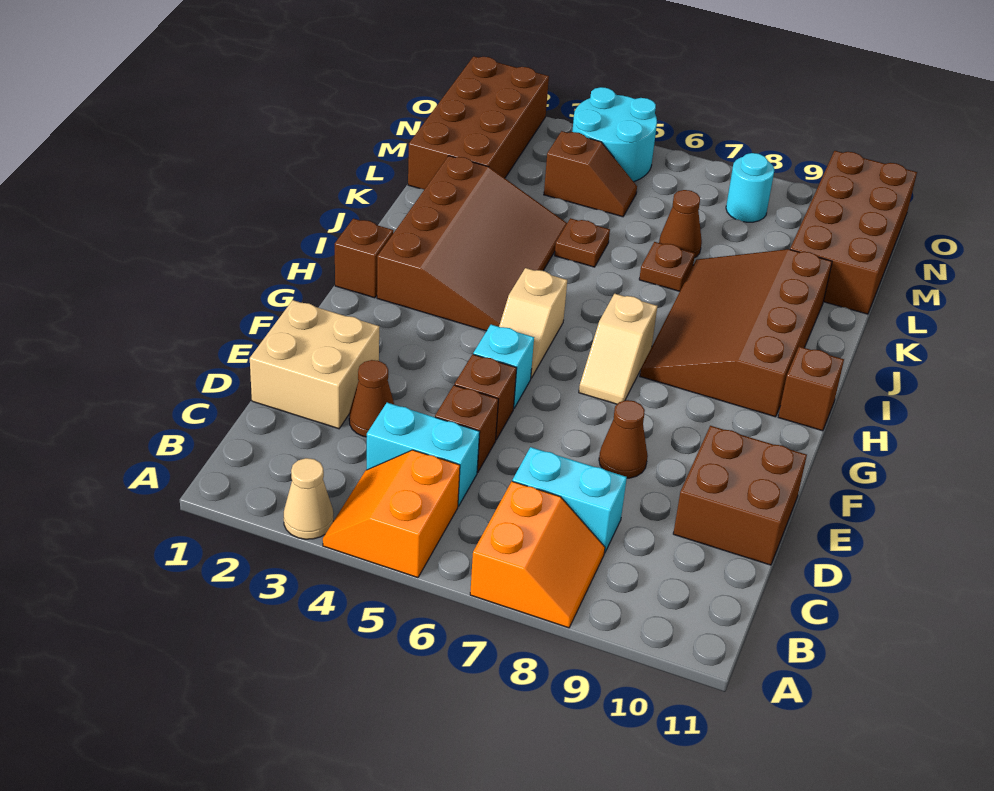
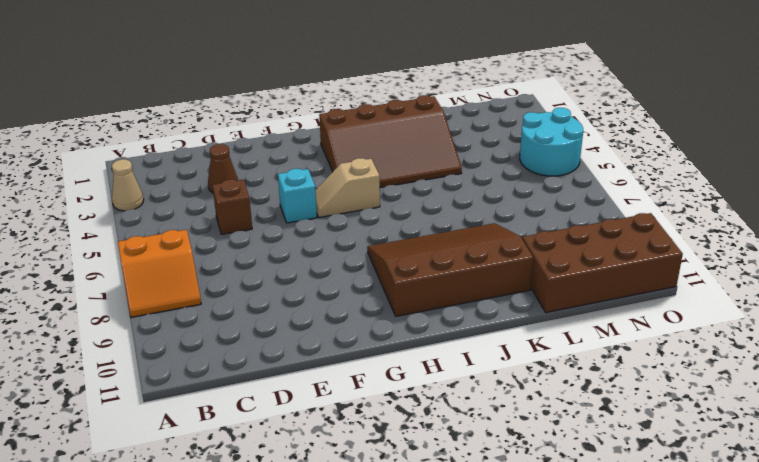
none -> orange slope A4:B5 level 1 top 5
none -> cyan brick C4:C5 level 1
none -> cyan brick C7:C8 level 1

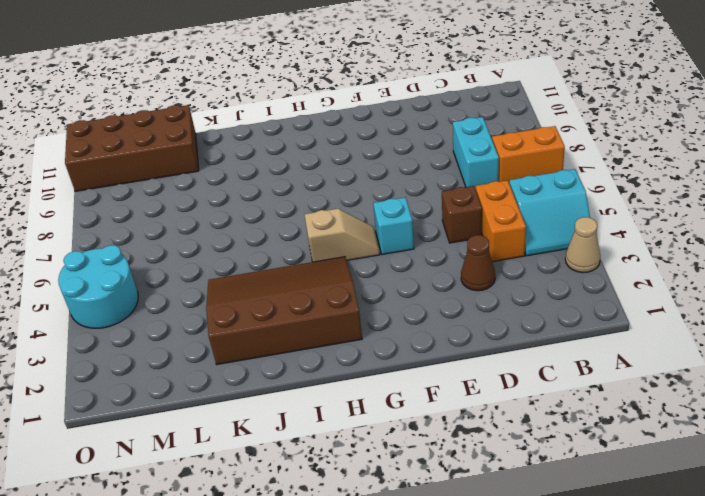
cyan slope A4:B5 level 1 top 5 -> orange slope A4:B5 level 1 top 5
orange brick C4:C5 level 1 -> cyan brick C4:C5 level 1
none -> tan brick D1:E2 level 1
none -> brown brick D10:E11 level 1
none -> brown brick E5 level 1

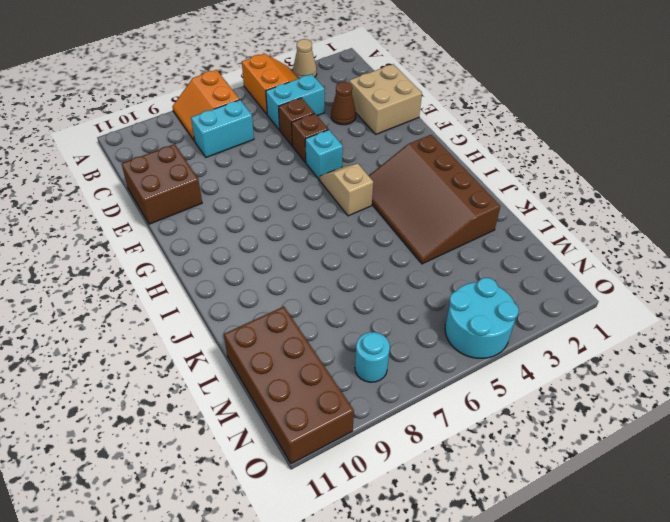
none -> brown cone E8 level 1
none -> tan slope G7:H7 level 1 top H
none -> brown brick H1 level 1

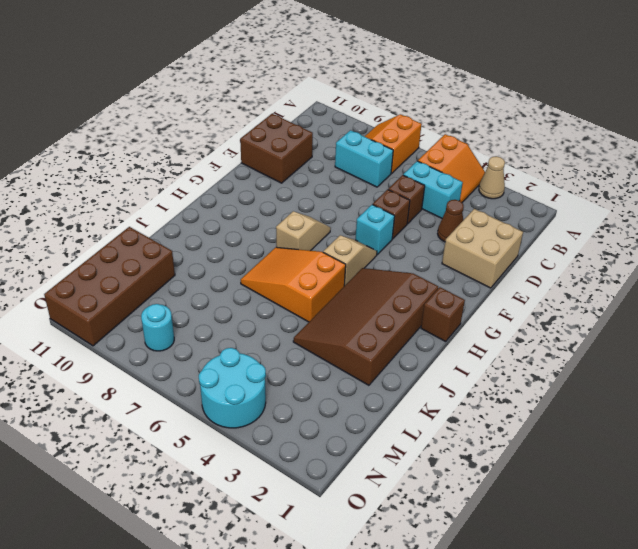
orange slope I5:J7 level 1 top 5 -> none
none -> brown cone E8 level 1
none -> brown slope H8:K10 level 1 top 10
none -> brown brick H11 level 1

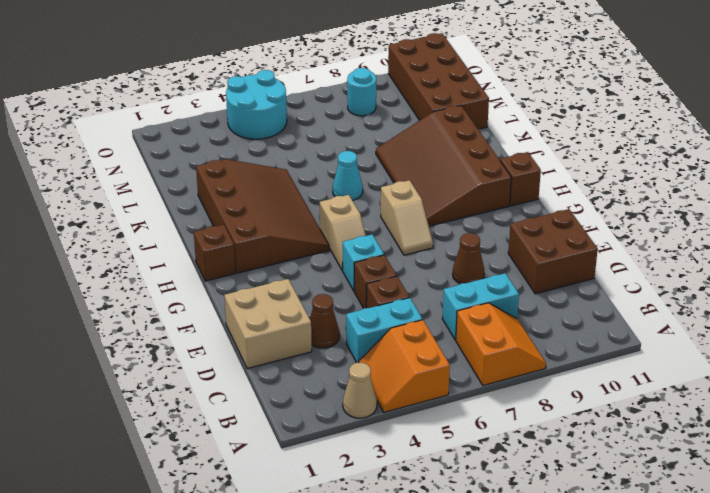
cyan cone J6 level 1 -> none
none -> brown plate K5 level 1
none -> brown plate K7 level 1
none -> brown brick L1:O2 level 1

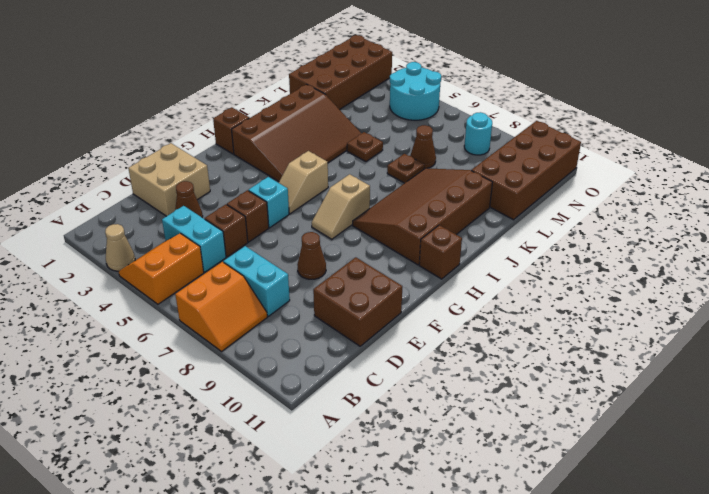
none -> brown slope M4:M5 level 1 top 4

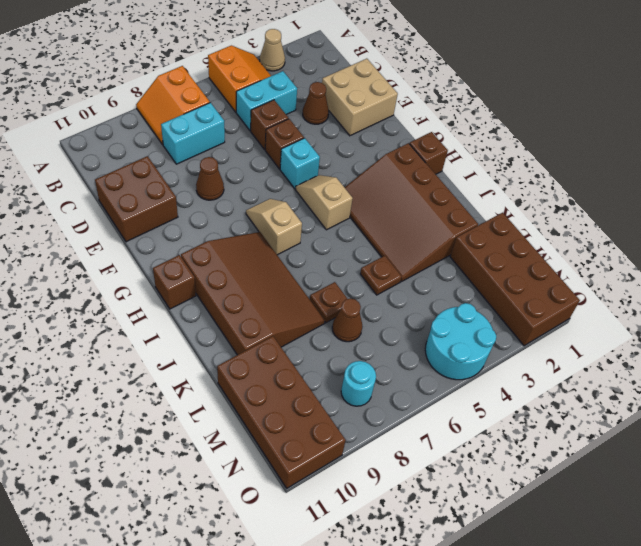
none -> brown slope M4:M5 level 1 top 4

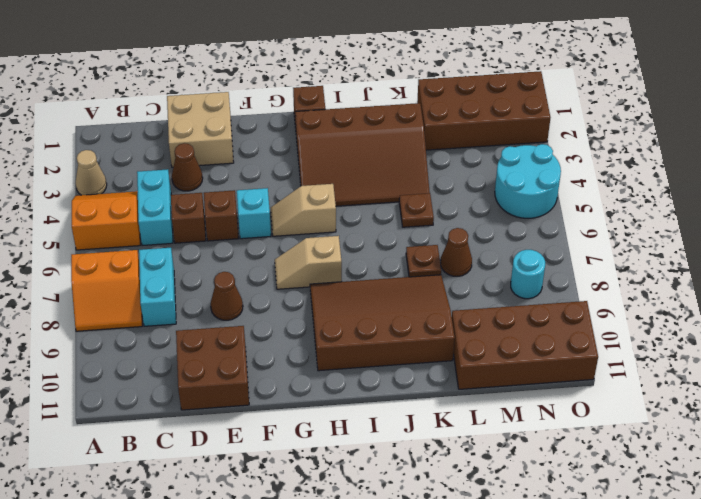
none -> brown brick H11 level 1
none -> brown slope M4:M5 level 1 top 4

